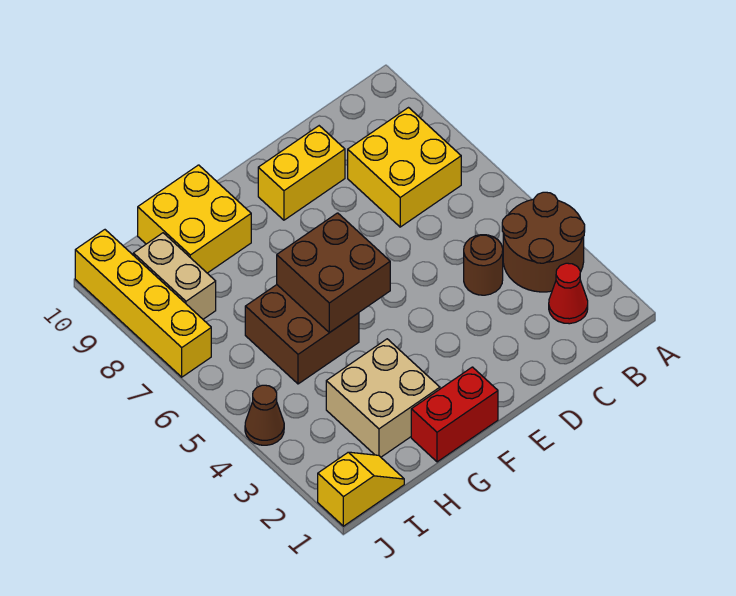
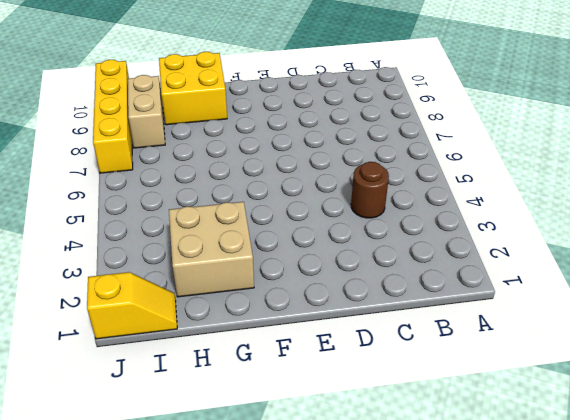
none -> brown round brick A3:B4 level 1
none -> red cone B2 level 1
none -> yellow brick B7:C8 level 1

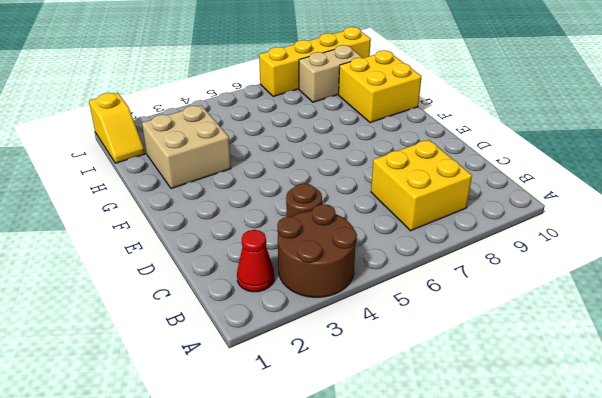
none -> yellow brick D9:E9 level 1
none -> red brick F1:G1 level 1
none -> brown brick G5:H6 level 1

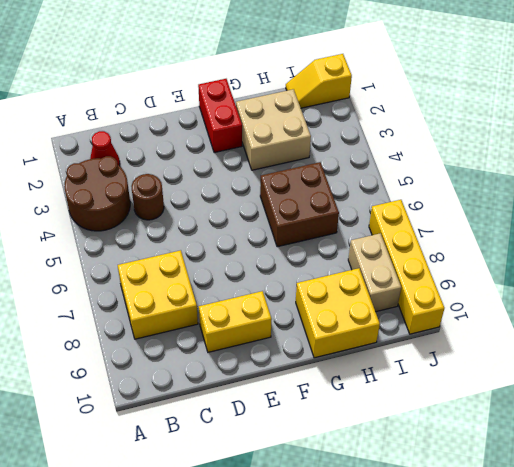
red brick F1:F2 level 1 -> red brick F1:G1 level 1
none -> brown cone J4 level 1
none -> brown brick F5:G6 level 2

